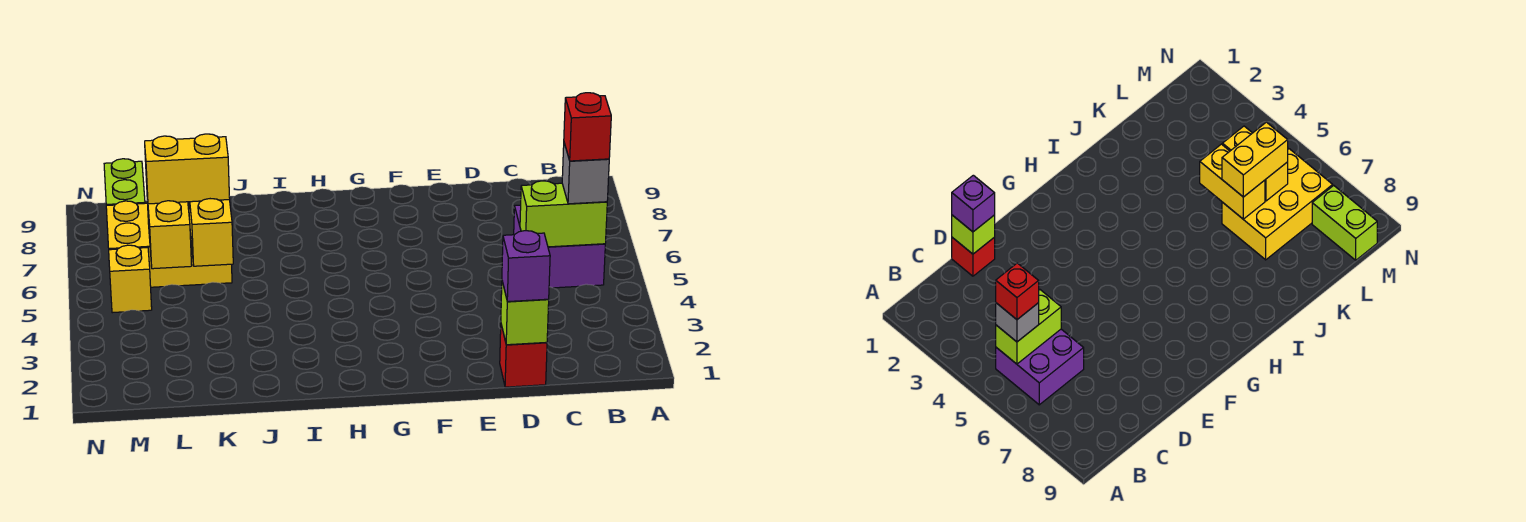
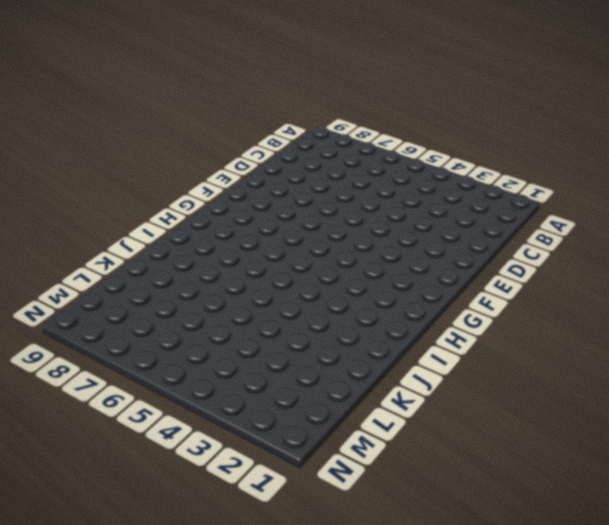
none -> purple brick B5:C6 level 1
none -> red brick D1 level 1
none -> yellow brick K6:M7 level 1

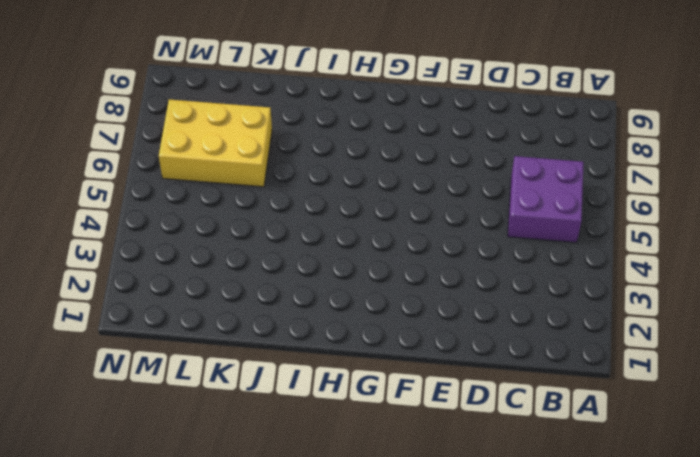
none -> red brick D1 level 1
none -> yellow brick M5 level 1
none -> lime brick M8:M9 level 1

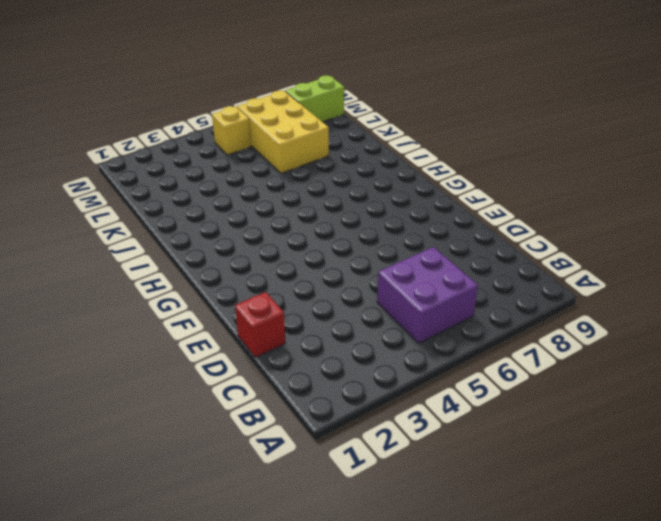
none -> lime brick B5:C5 level 2
none -> lime brick D1 level 2
none -> yellow brick K5:K6 level 2

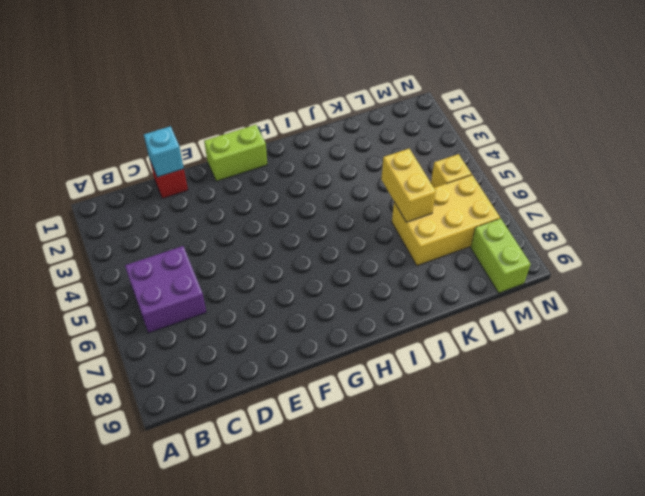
cyan brick D1 level 2 -> lime brick D1 level 2
lime brick F1:G1 level 1 -> lime brick B5:C5 level 2
none -> yellow brick L5:L6 level 2
none -> grey brick B5 level 3
none -> purple brick D1 level 3

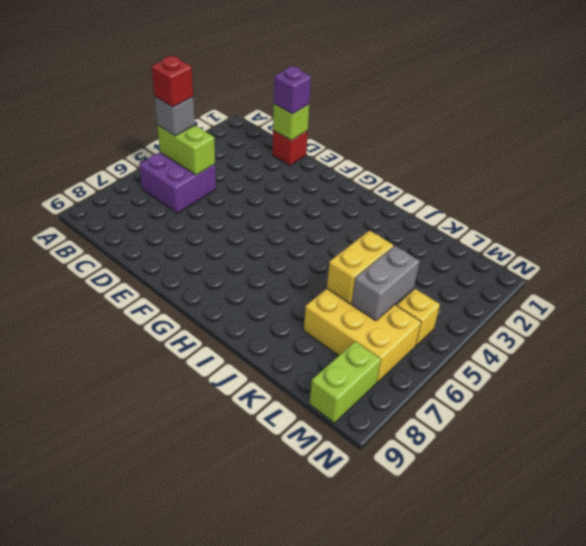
grey brick L5:L6 level 2 -> yellow brick L5:L6 level 2
none -> yellow brick K6:L6 level 3

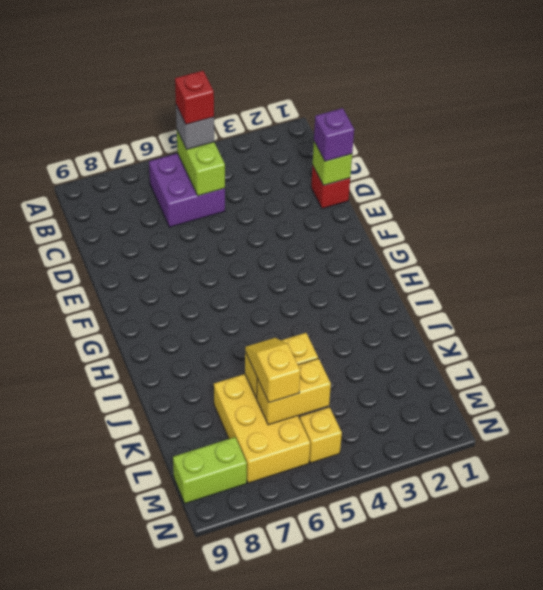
yellow slope K6:L6 level 3 top L -> yellow brick K6:L6 level 3

